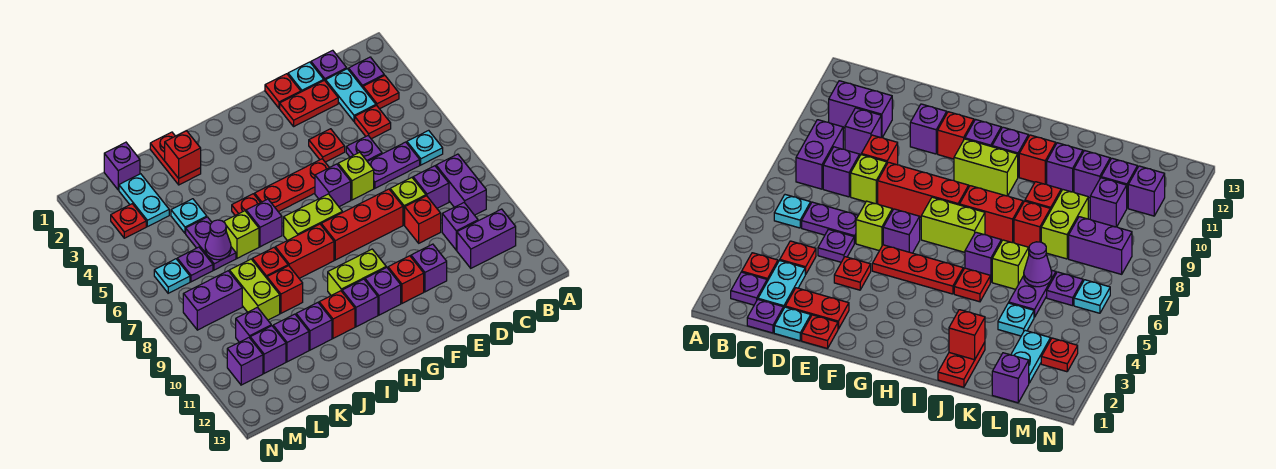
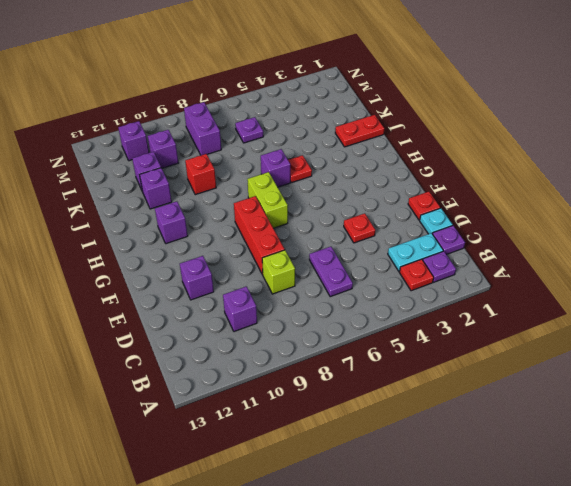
none -> cyan plate B6 level 1
none -> purple brick B8:B9 level 1
none -> purple brick B11:C11 level 1
none -> red plate C4 level 1

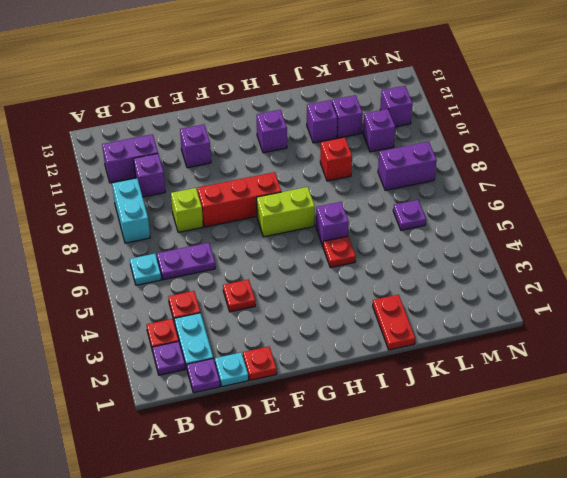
cyan brick B8:B9 level 1 -> purple brick B8:B9 level 1
none -> purple brick C8 level 1
none -> red plate D2:E2 level 1
none -> purple plate D5 level 1
none -> red brick D9 level 1

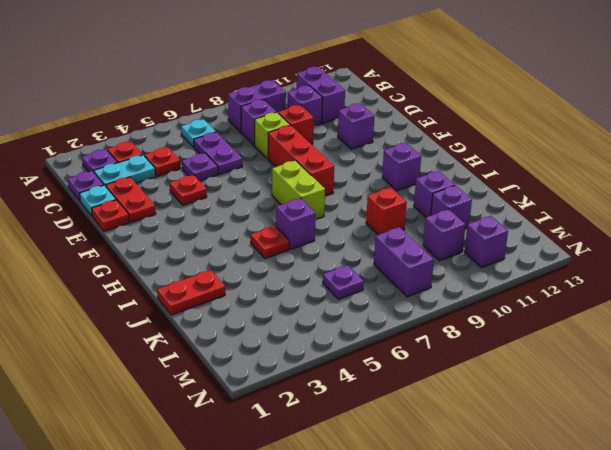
none -> lime brick E6 level 1
none -> red plate F5:H5 level 1
none -> purple brick F6 level 1
none -> red brick F11 level 1

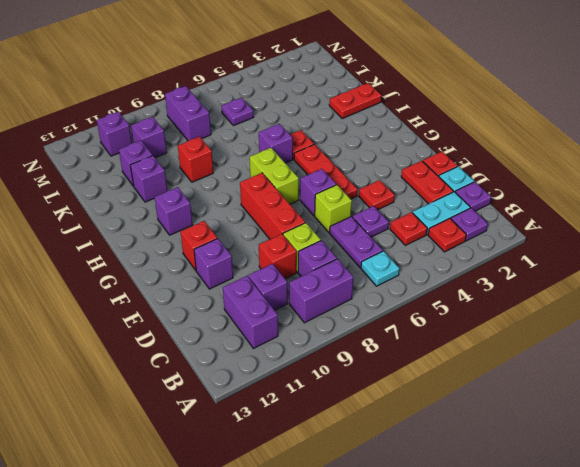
none -> lime brick G10:H10 level 1
none -> purple brick G11 level 1
none -> red brick H8:I8 level 1
none -> red brick I11 level 1

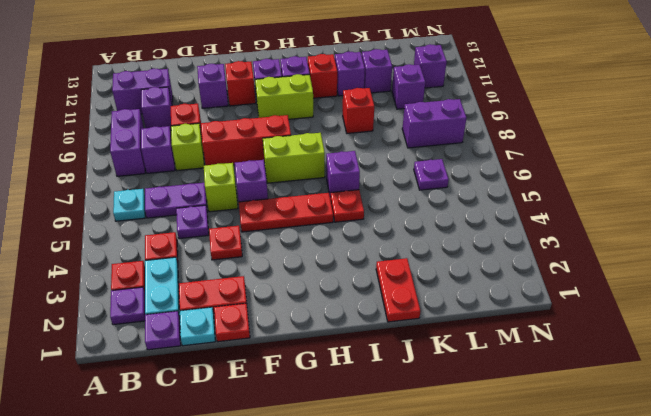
none -> red brick H8:I8 level 1
none -> lime brick J6 level 1
none -> red brick J8 level 1
none -> cyan plate K4 level 1

